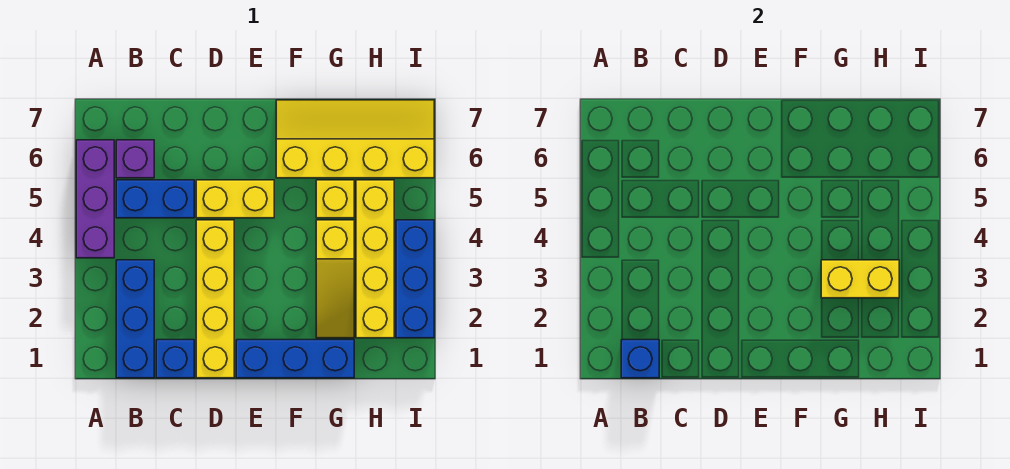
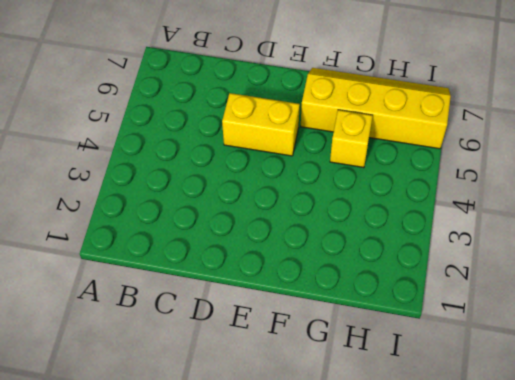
none -> purple brick A4:A6 level 1
none -> blue brick B1:B3 level 1
none -> blue brick B5:C5 level 1

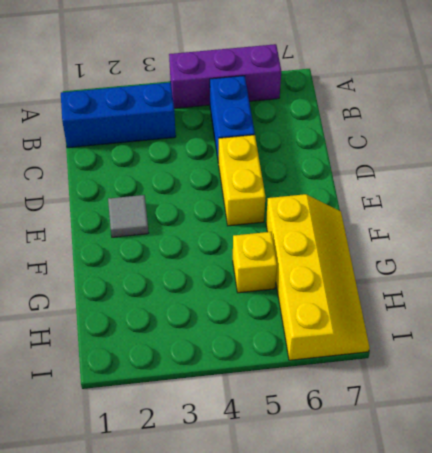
grey tile E2 level 1 -> none
none -> purple brick B6 level 1
none -> blue brick C1 level 1
none -> yellow brick D1:D4 level 1

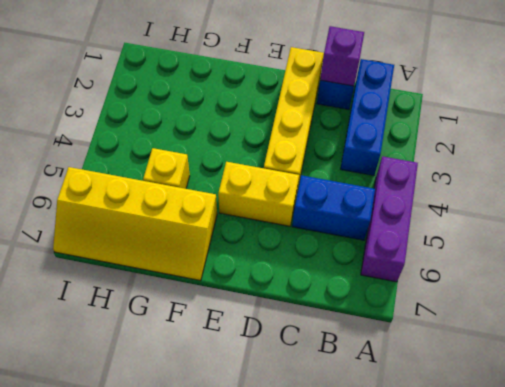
purple brick C1 level 2 -> purple brick B6 level 1
none -> blue brick E1:G1 level 1
none -> yellow slope G2:G4 level 1 top 4
none -> yellow brick H2:H5 level 1

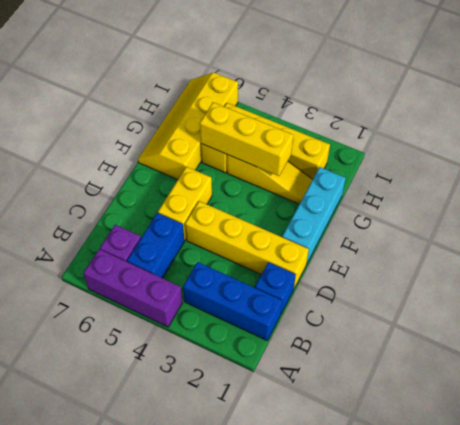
cyan brick E1:G1 level 1 -> blue brick E1:G1 level 1
yellow brick G3:G5 level 2 -> yellow brick G3:H3 level 2
none -> blue brick I2:I4 level 1
none -> blue brick B1 level 2

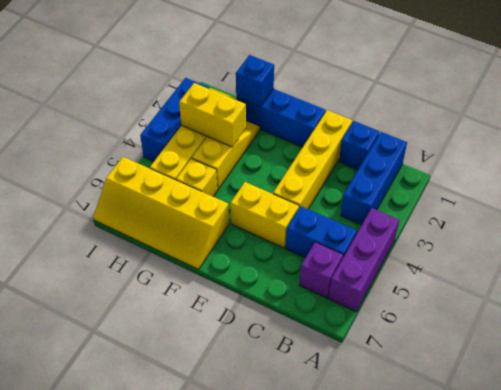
blue brick G1 level 2 -> blue brick B1 level 2

